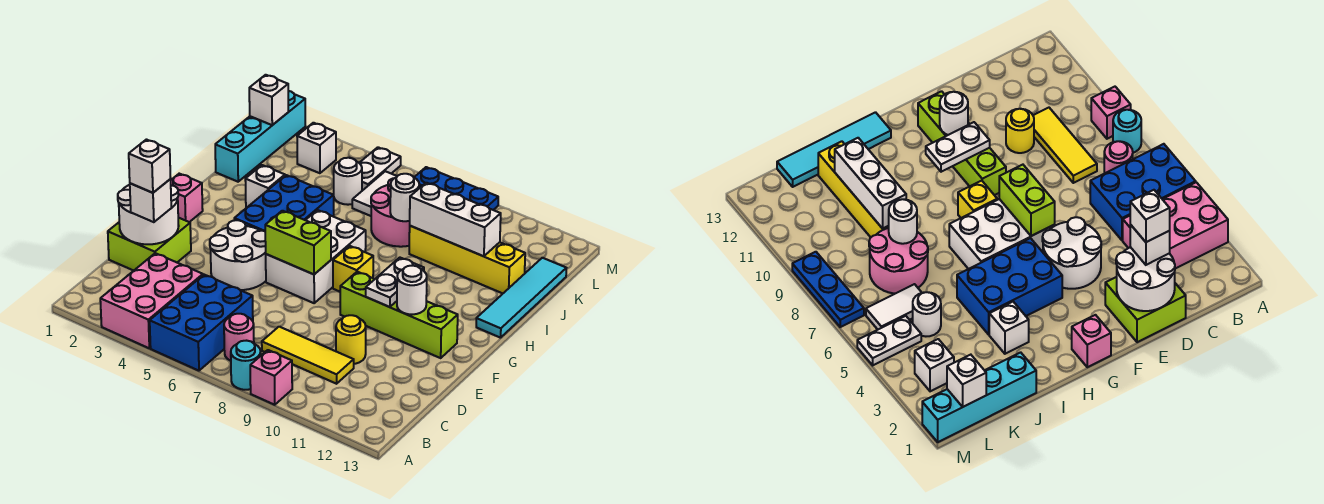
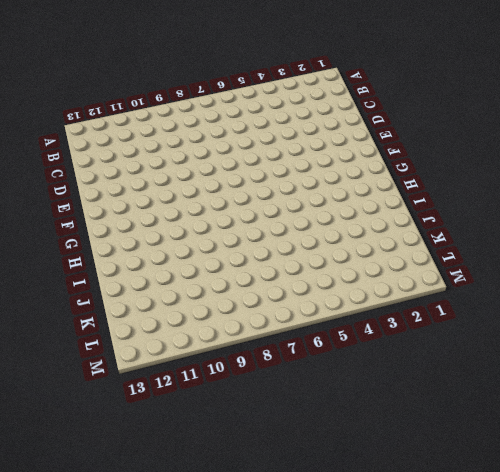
none -> pink brick A3:C4 level 1
none -> blue brick A5:C6 level 1
none -> cyan round brick A8 level 1
none -> pink brick A9 level 1

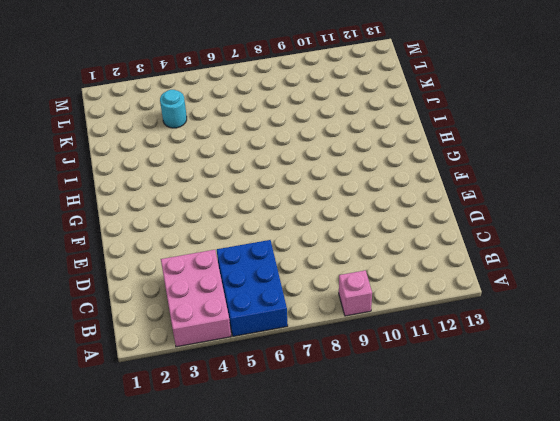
cyan round brick K4 level 1 -> cyan round brick A8 level 1
none -> pink round brick B7 level 1
none -> yellow tile C8:C10 level 1
none -> lime brick D1:E2 level 1
none -> yellow round brick D10 level 1

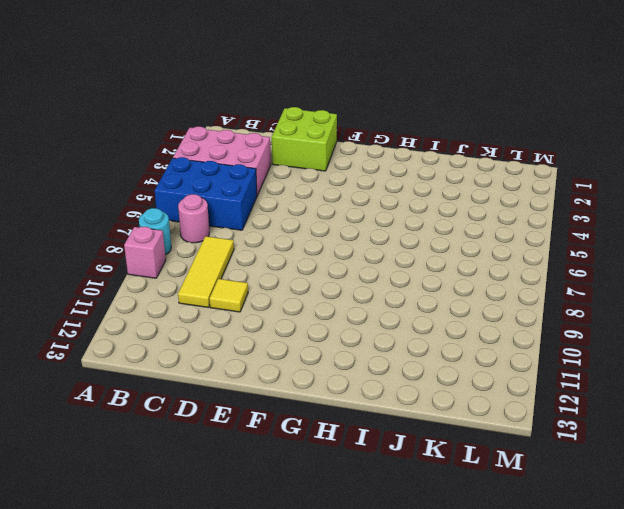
yellow tile D10 level 1 -> yellow round brick D10 level 1
none -> white round brick E4:F5 level 1
none -> white brick F6:H7 level 1
none -> lime brick F9:F12 level 1
none -> pink brick G1 level 1

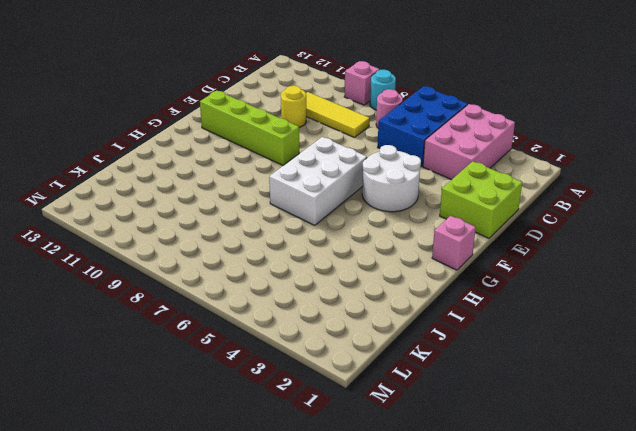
none -> blue brick G4:I5 level 1
none -> yellow brick G8 level 1
none -> cyan tile H13:K13 level 1
none -> white brick I3 level 1

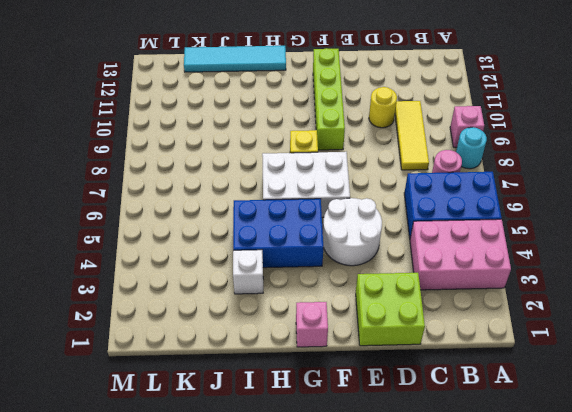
none -> cyan brick J1:M1 level 1
none -> pink round brick J7:K8 level 1
none -> yellow brick J9:J12 level 1
none -> white round brick K5 level 1

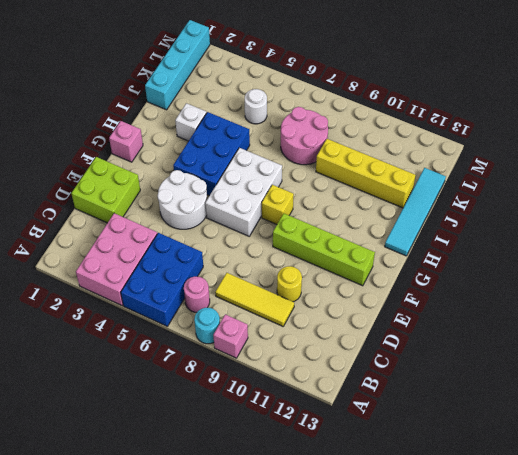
none -> white tile K6:L6 level 1
none -> white brick L3 level 1
none -> white plate L5:M5 level 1
none -> blue plate M7:M9 level 1

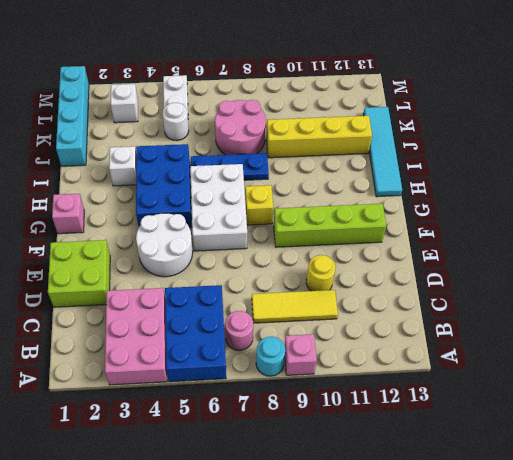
blue plate I6:I8 level 1 -> blue plate M7:M9 level 1
none -> white tile K6:L6 level 1
none -> white round brick D1:E2 level 2
none -> lime brick F6:F7 level 2
none -> white plate F10:G10 level 2

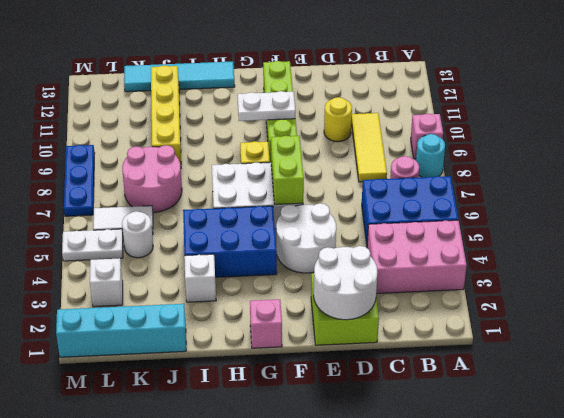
none -> white round brick F11 level 2
none -> white round brick J8 level 2
none -> white brick J9:J11 level 2
none -> white brick L1 level 2

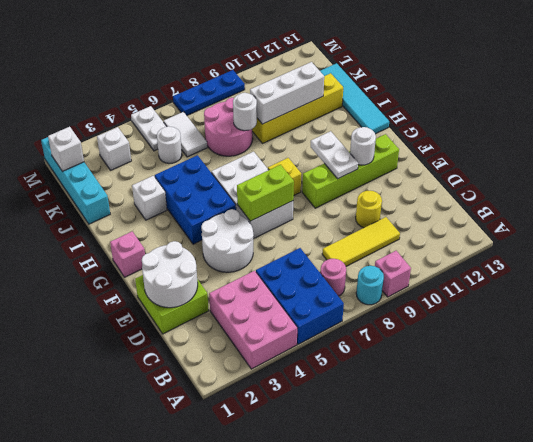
none -> white brick D2 level 3
none -> white brick D2 level 4

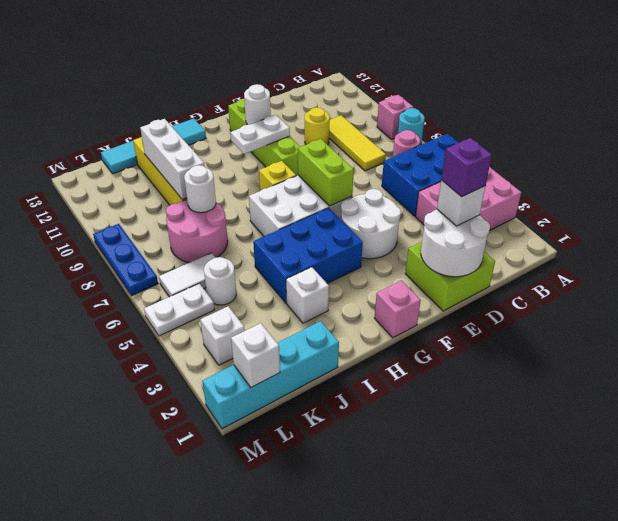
purple brick D2 level 4 -> white brick D2 level 4

